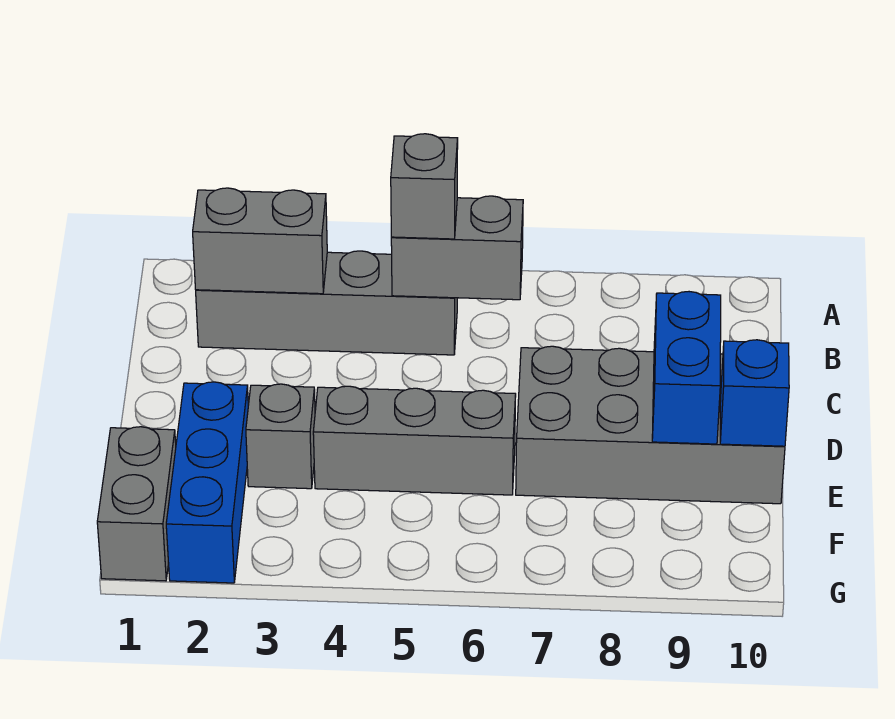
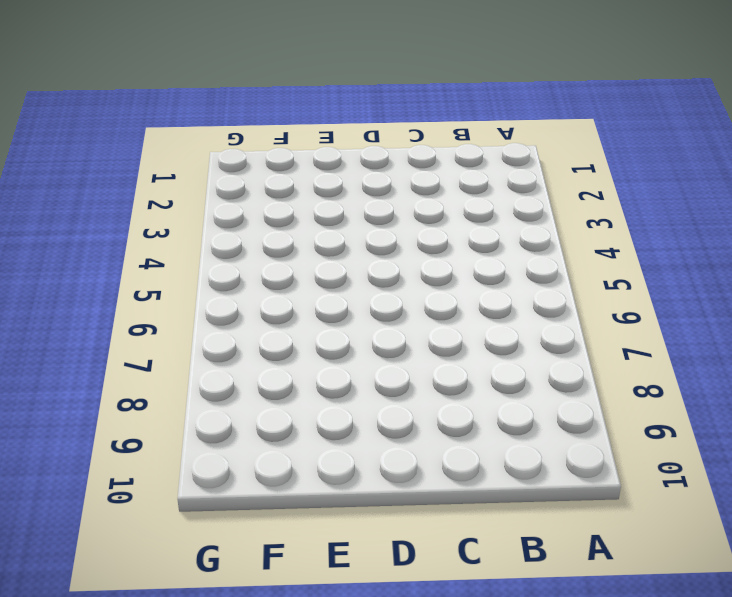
none -> grey brick B2:B5 level 1
none -> grey brick D7:E10 level 1

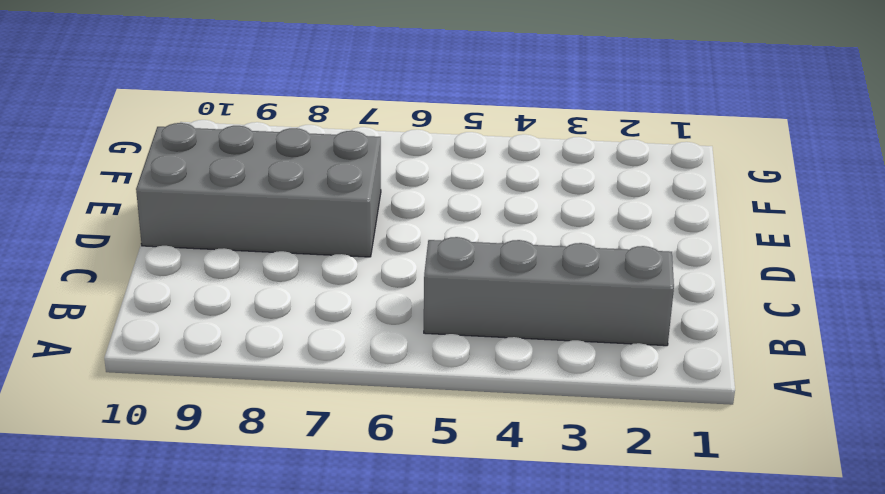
none -> blue brick E2:G2 level 1
none -> grey brick E3 level 1

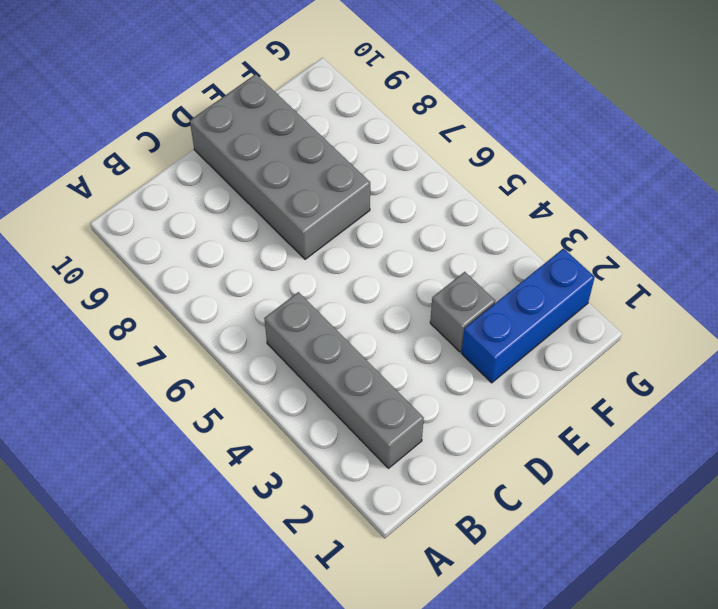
none -> grey brick E4:E6 level 1
none -> grey brick F1:G1 level 1

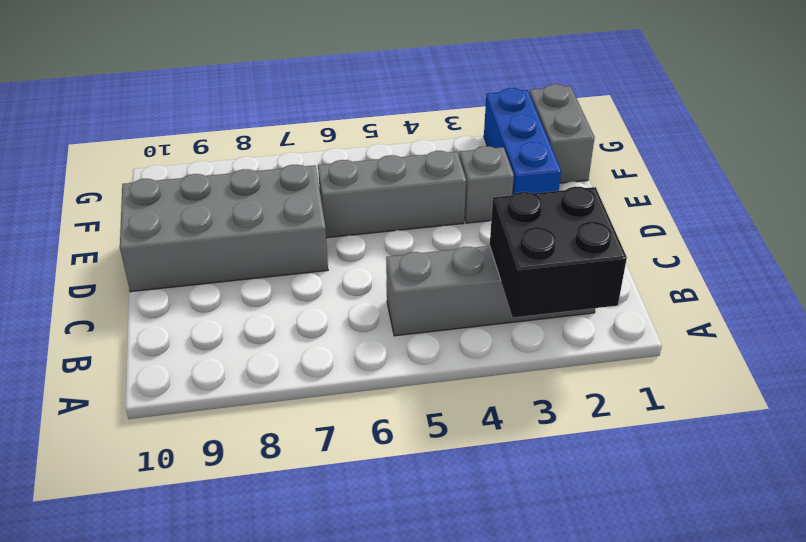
black brick A2:B3 level 2 -> grey brick B2:B3 level 2
none -> grey brick B5:B6 level 2
none -> blue brick D9:E9 level 2

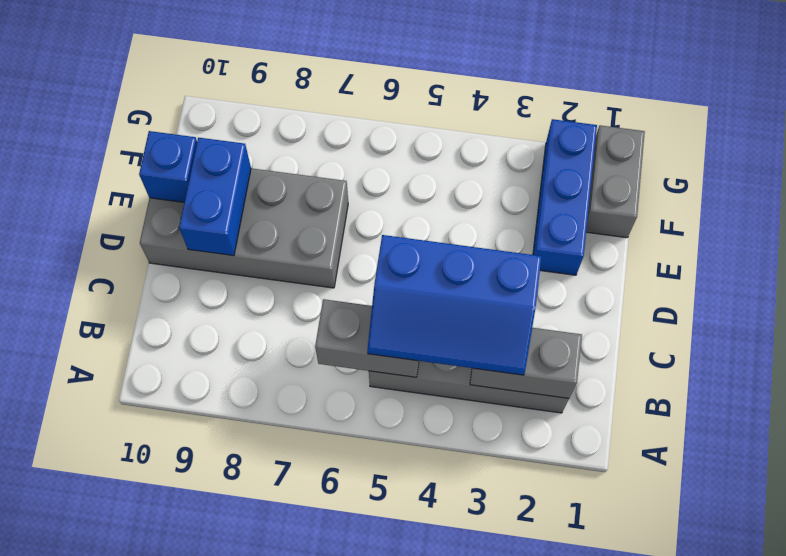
blue slope B3:C5 level 3 top C -> grey brick B5 level 3
none -> grey brick E3 level 1
none -> grey brick E4:E6 level 1

